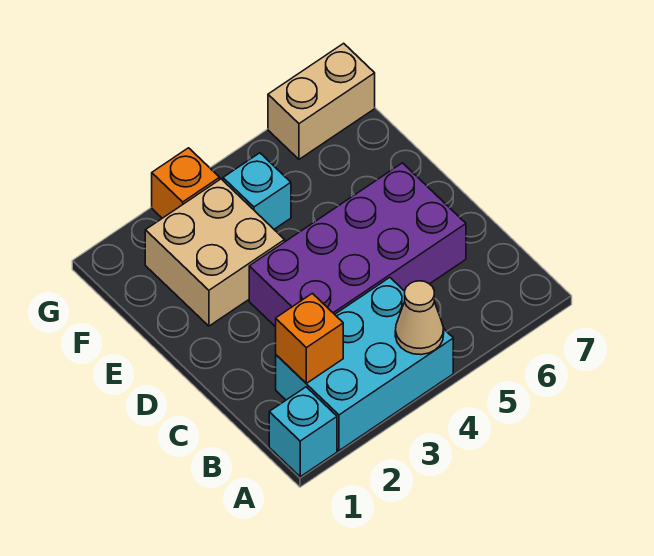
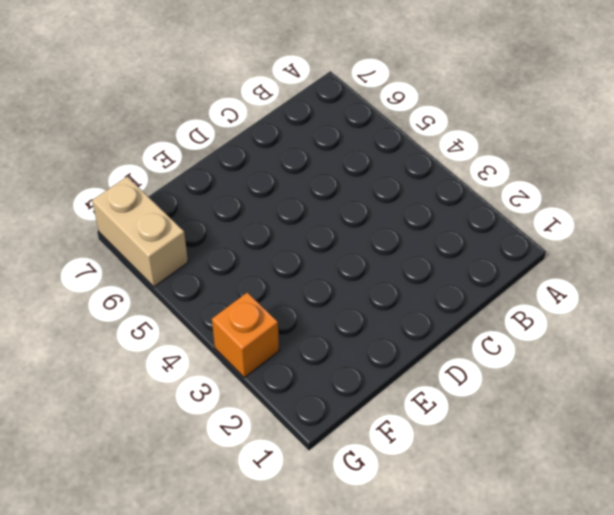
none -> cyan brick A1 level 1
none -> cyan brick A2:B4 level 1

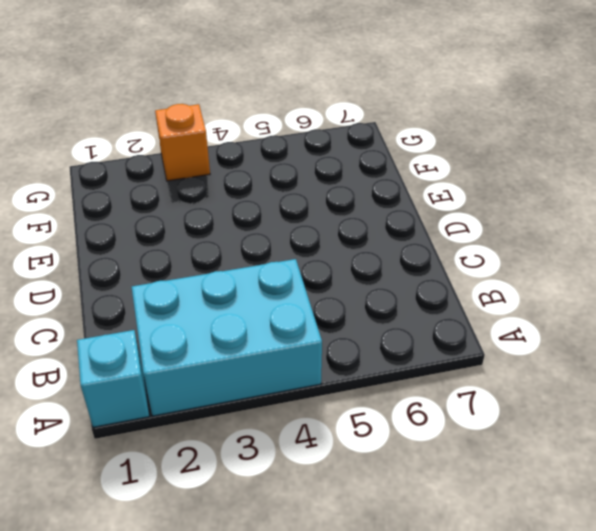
none -> purple brick C3:D6 level 1
none -> tan brick E2:F3 level 1

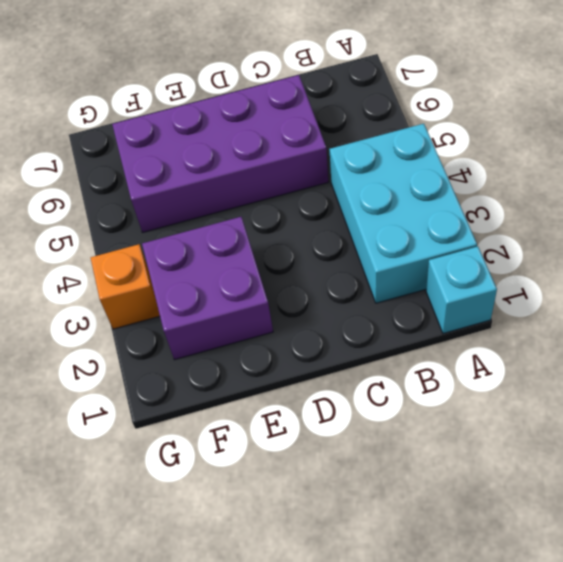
purple brick C5:F6 level 1 -> purple brick C3:D6 level 1
purple brick E2:F3 level 1 -> tan brick E2:F3 level 1
none -> cyan brick F4 level 1
none -> tan brick G6:G7 level 1

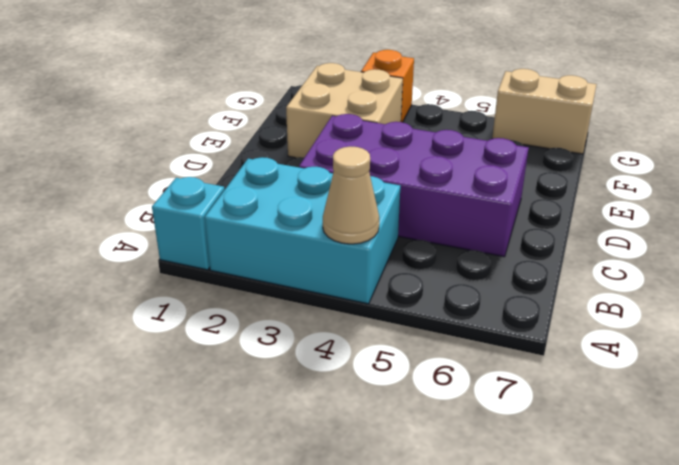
none -> cyan brick F4 level 1
none -> orange brick B2 level 2

